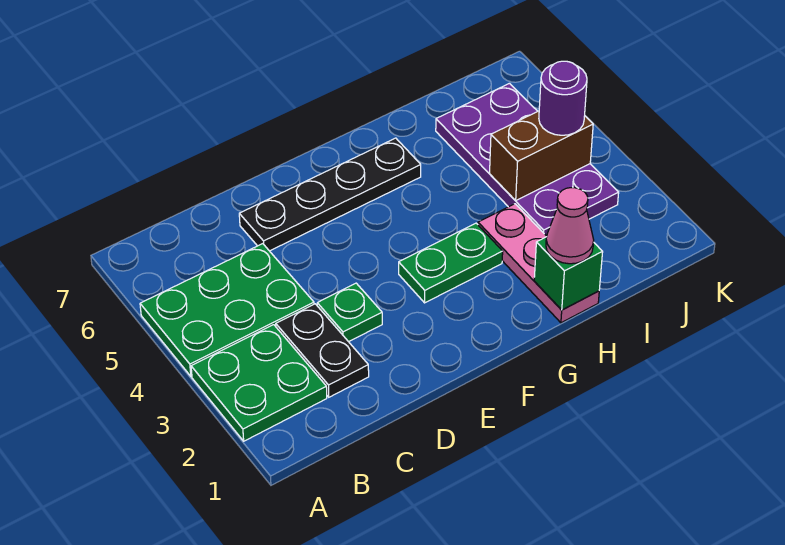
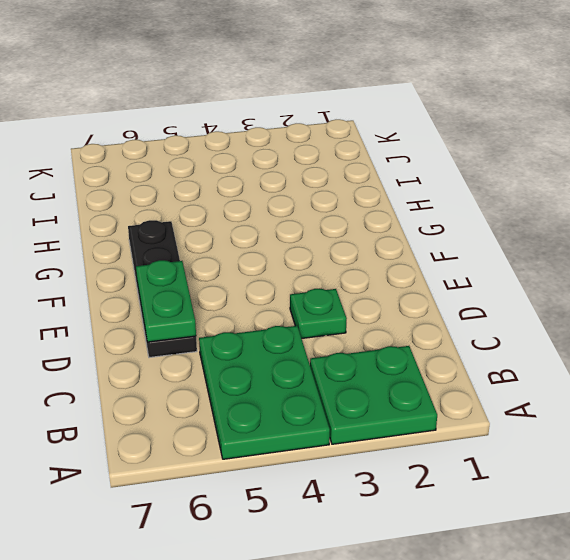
green plate D6:E6 level 2 -> green plate F3:G3 level 1
none -> black plate C2:C3 level 1
none -> pink plate H1:H3 level 1
none -> purple plate I3:J6 level 1

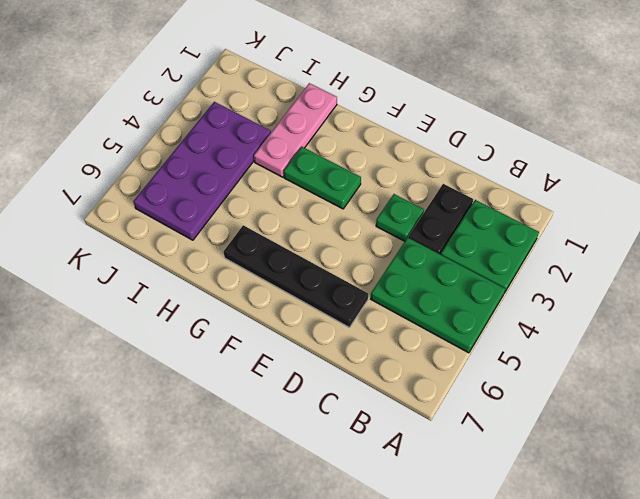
none -> green brick H1 level 2
none -> brown brick I4:J4 level 2
none -> pink cone H1 level 3

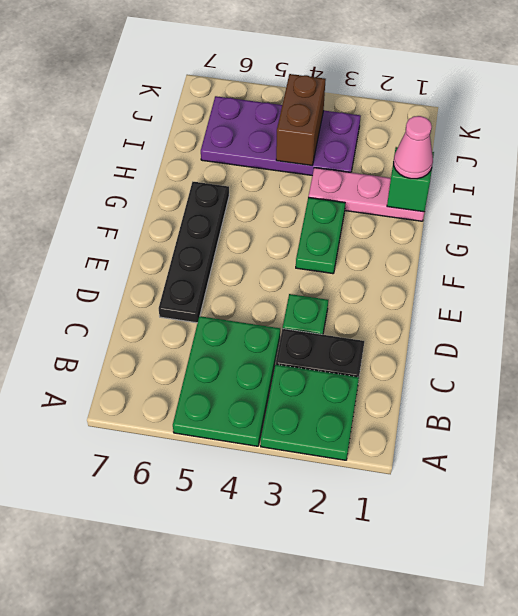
none -> purple round brick J4 level 3

